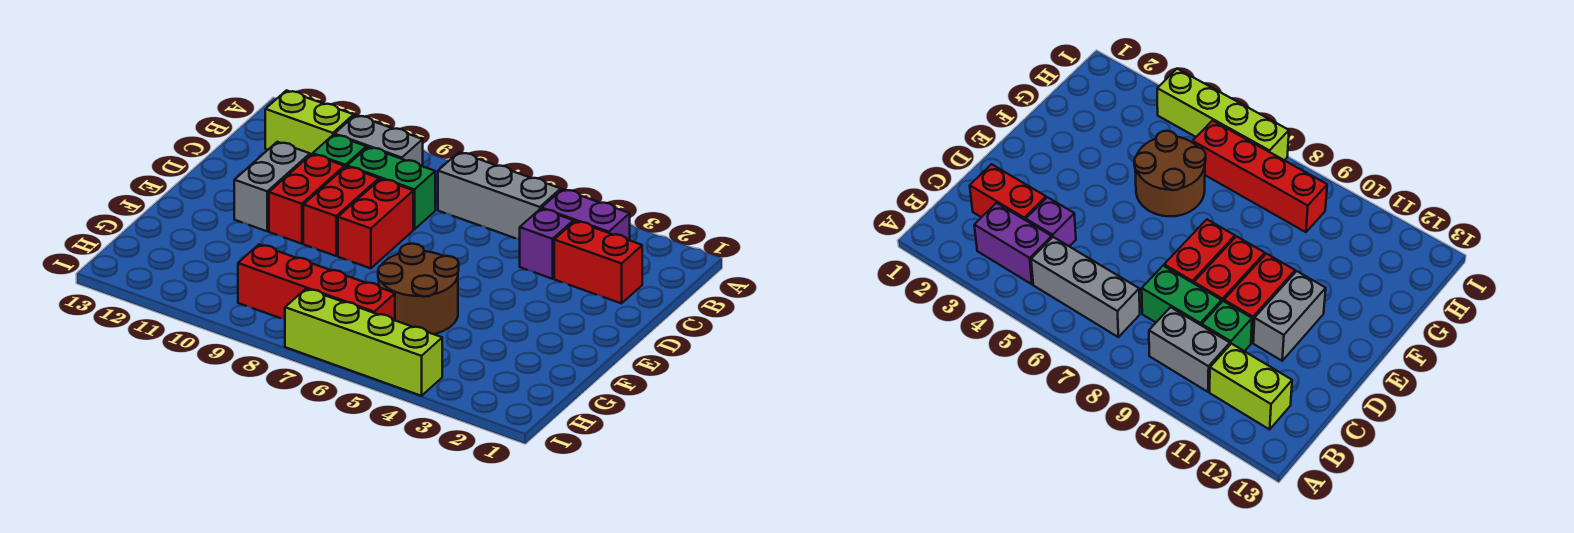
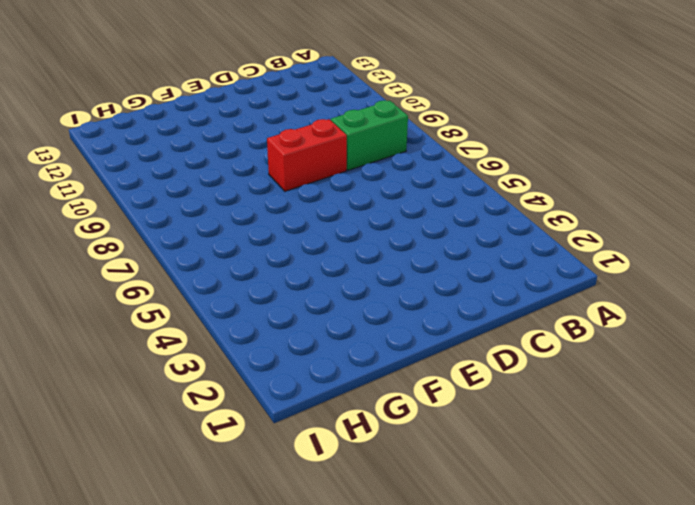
green brick B8:C8 level 1 -> green brick C8:C9 level 1
none -> purple brick B3:B4 level 1
none -> grey brick B5:B7 level 1
none -> grey brick B9:B10 level 1

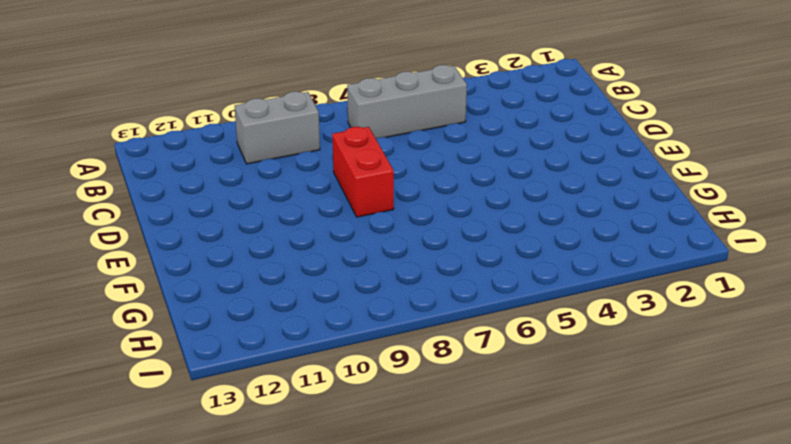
none -> purple brick B3:B4 level 1
none -> lime brick B11:B12 level 1
none -> red brick C2:C3 level 1

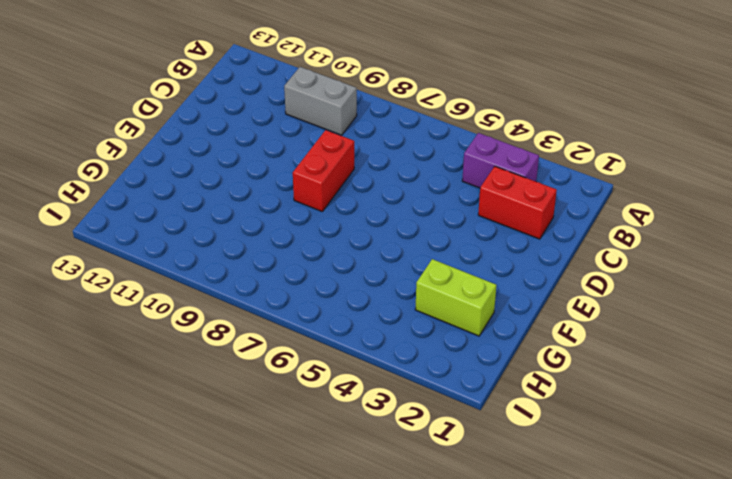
lime brick G2:G3 level 1 -> lime brick B11:B12 level 1
none -> grey brick B5:B7 level 1
none -> purple brick C4 level 1
none -> green brick C8:C9 level 1

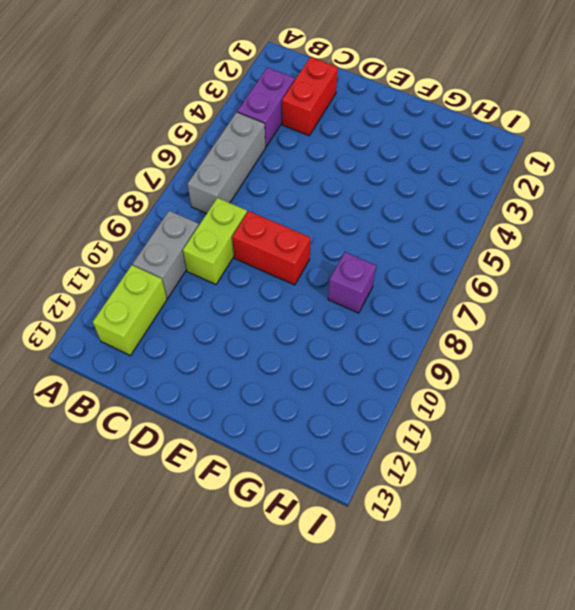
lime brick C8:C9 level 1 -> green brick C8:C9 level 1
purple brick G8 level 1 -> purple brick C4 level 1
none -> green brick C10 level 1
none -> red brick D9:E9 level 1
none -> red brick D10:E10 level 1

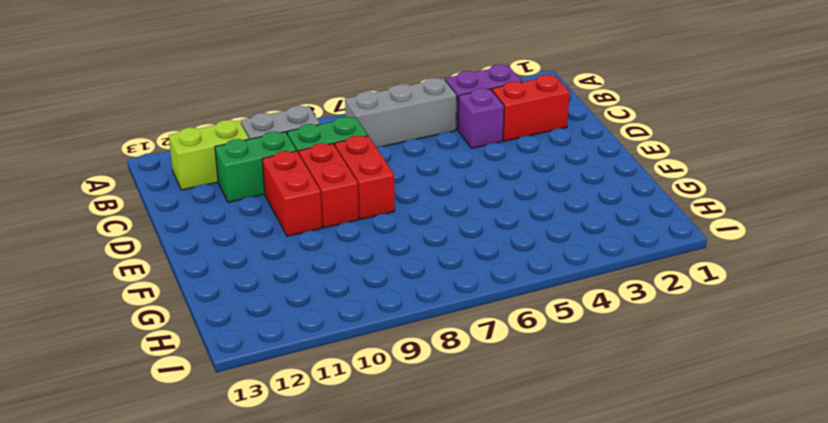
green brick C10:C11 level 1 -> green brick C10 level 1
none -> grey brick D11:E11 level 1
none -> brown round brick F5:G6 level 1
none -> red brick H6:H9 level 1

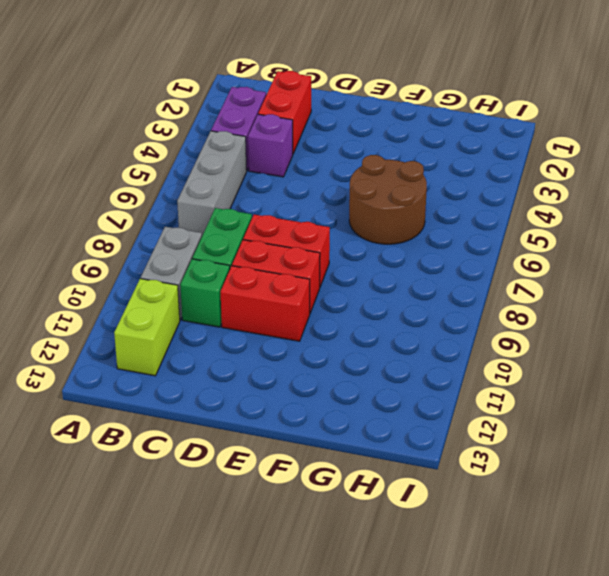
none -> grey brick D11:E11 level 1
none -> red brick H6:H9 level 1
none -> lime brick I4:I7 level 1

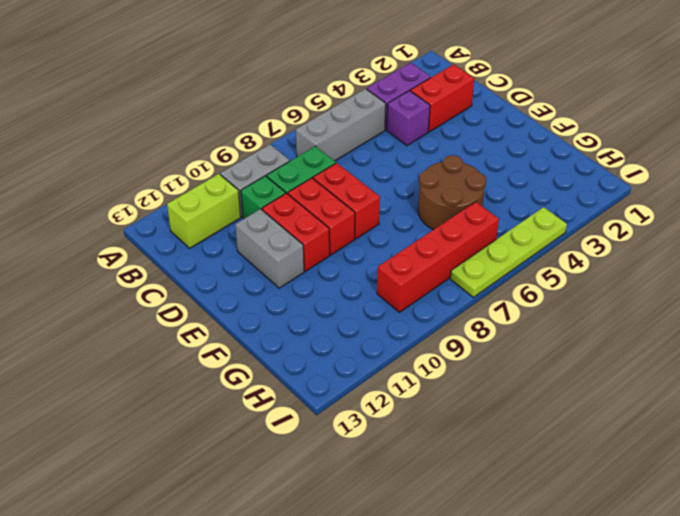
lime plate I4:I7 level 1 -> lime brick I4:I7 level 1

